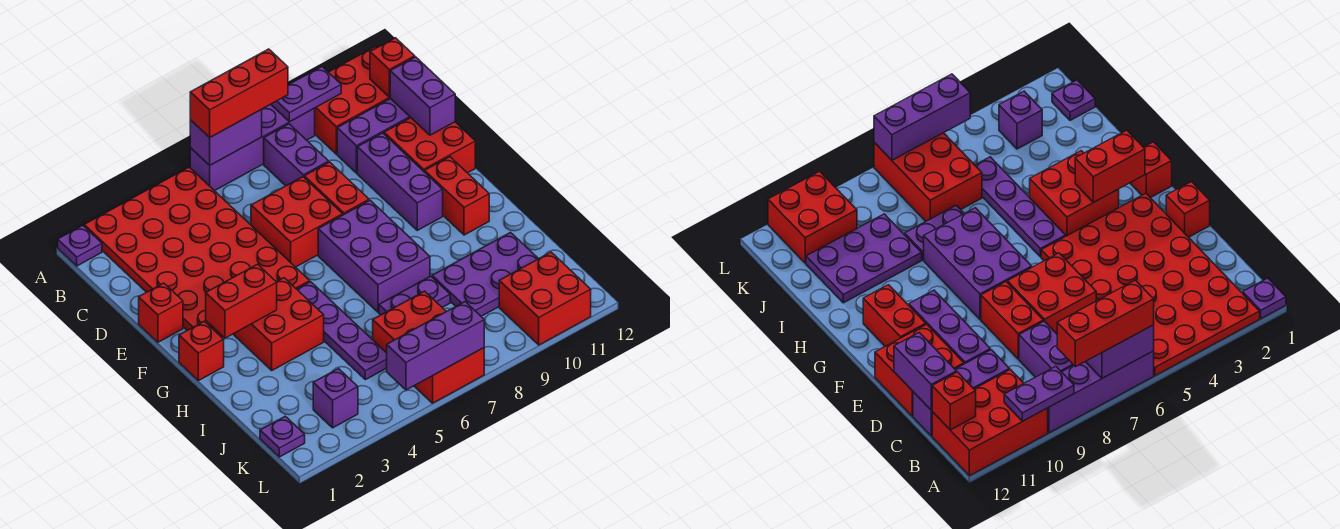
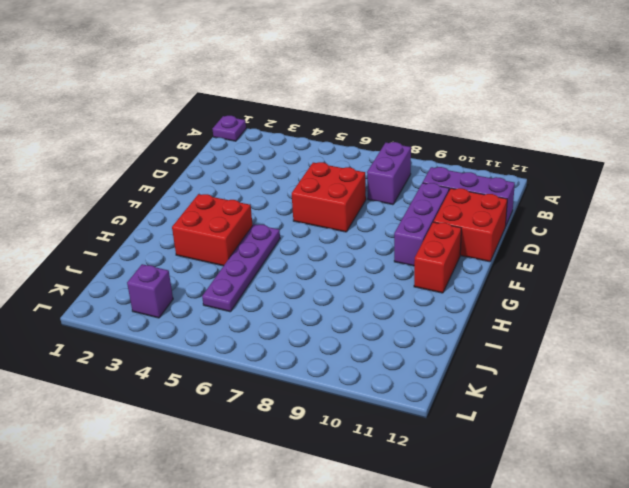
none -> red plate A2:F5 level 1
none -> purple brick A6:A9 level 1
none -> red brick A10:B12 level 1

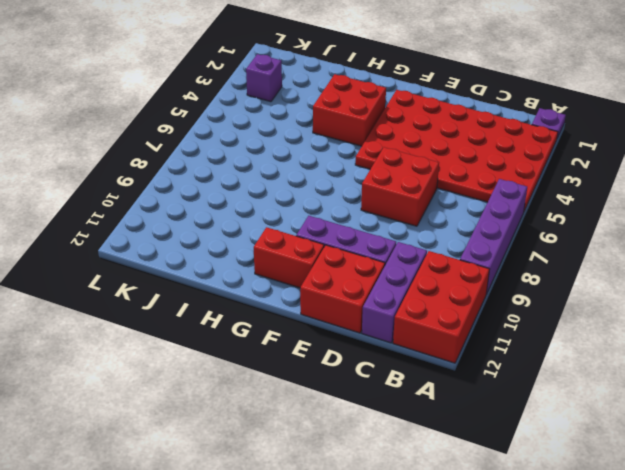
none -> purple brick B8:C8 level 1
none -> red brick D8:E8 level 1
none -> red brick E1 level 1

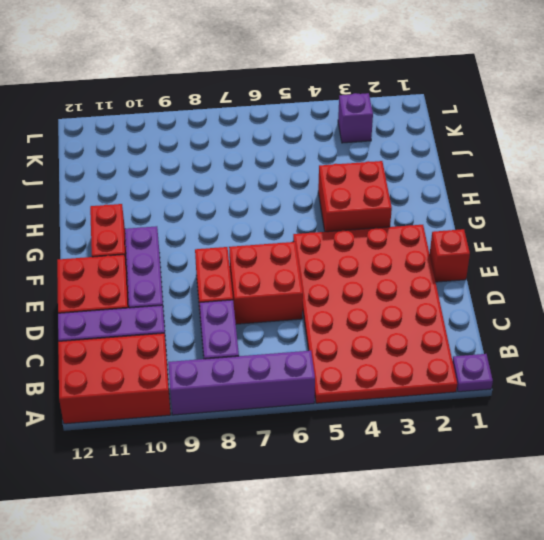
none -> purple brick F7:H8 level 1
none -> red brick G1 level 1
none -> purple plate G5:J5 level 1

